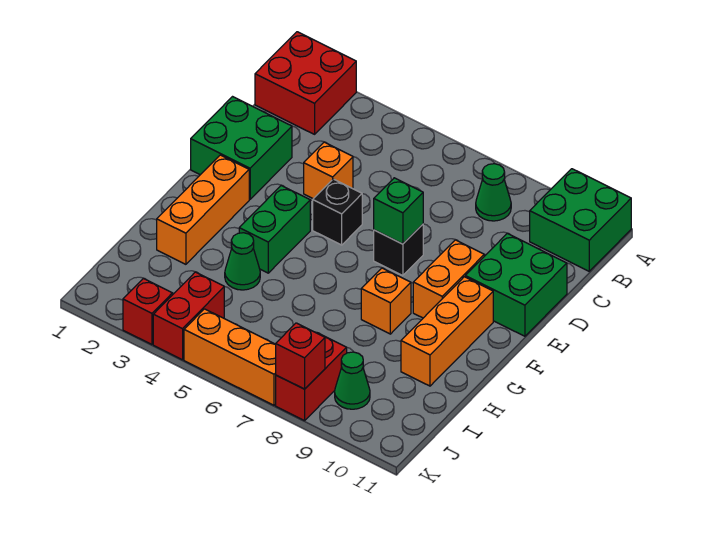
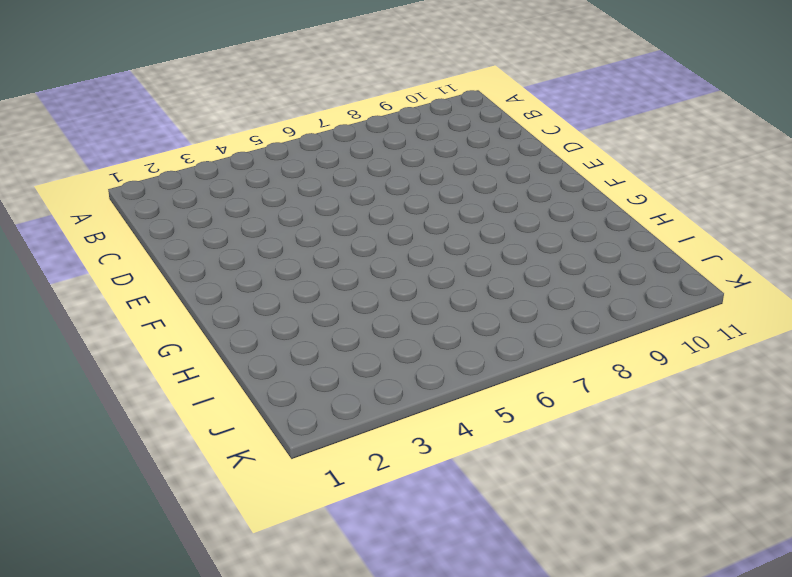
none -> red brick A1:B2 level 1
none -> green brick A10:B11 level 1
none -> green cone B8 level 1

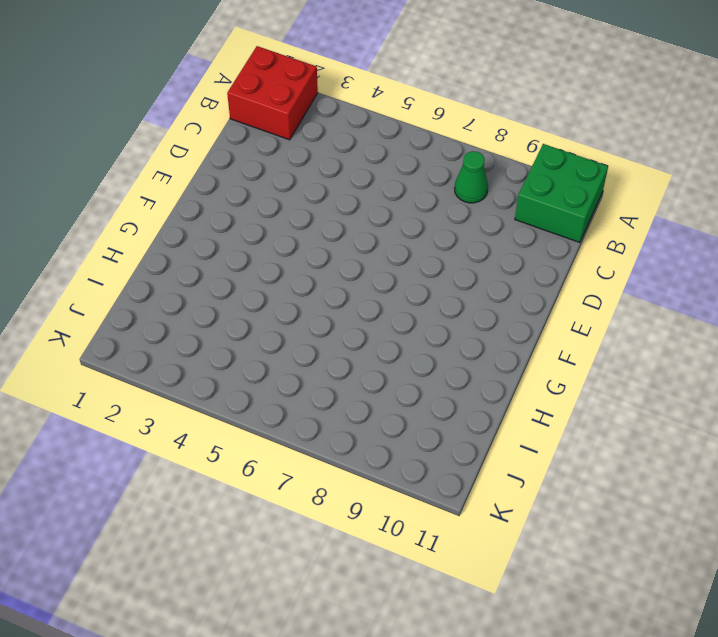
none -> green brick D1:E2 level 1
none -> orange brick D4 level 1
none -> green brick D10:E11 level 1

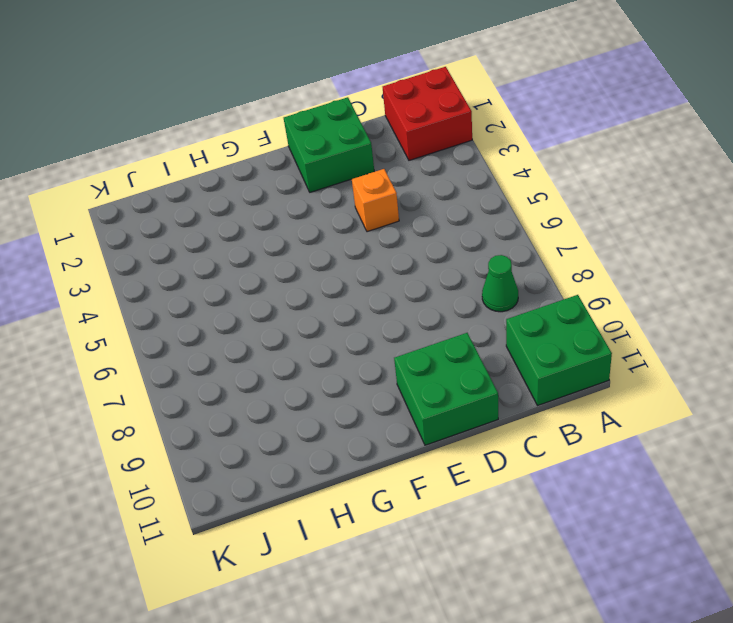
none -> black brick E5 level 1
none -> black brick E7 level 1
none -> orange brick E9:F9 level 1

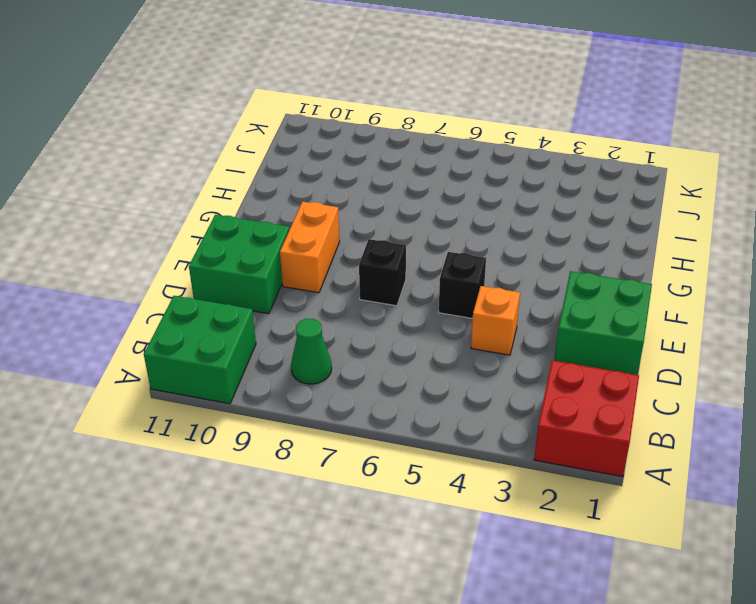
none -> orange brick F2:H2 level 1
none -> green brick F4:G4 level 1
none -> orange brick F10:H10 level 1

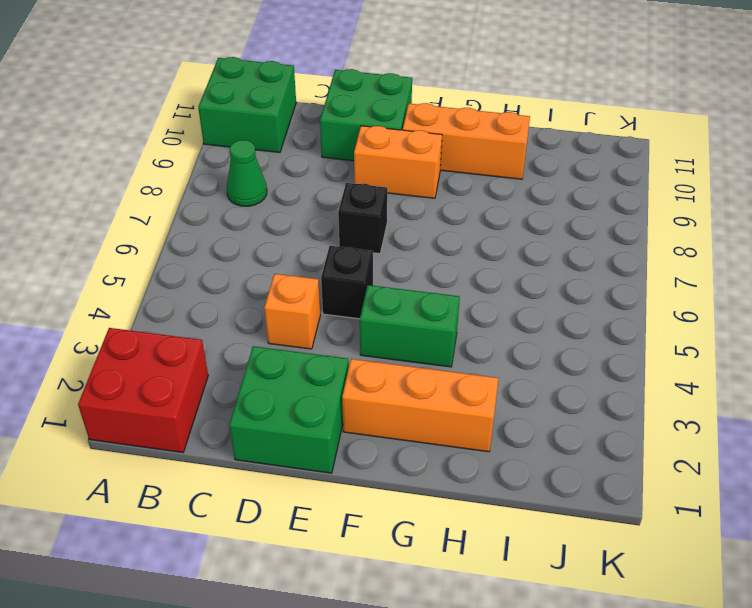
none -> orange brick G8 level 1
none -> green cone H4 level 1
none -> red brick J4:K4 level 1

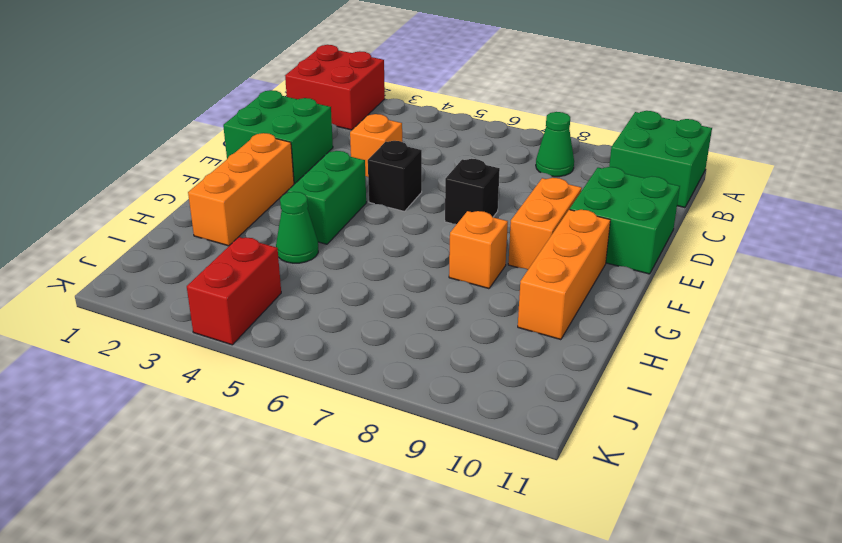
none -> red brick J8:K8 level 1
none -> green cone J9 level 1
none -> red brick K3 level 1

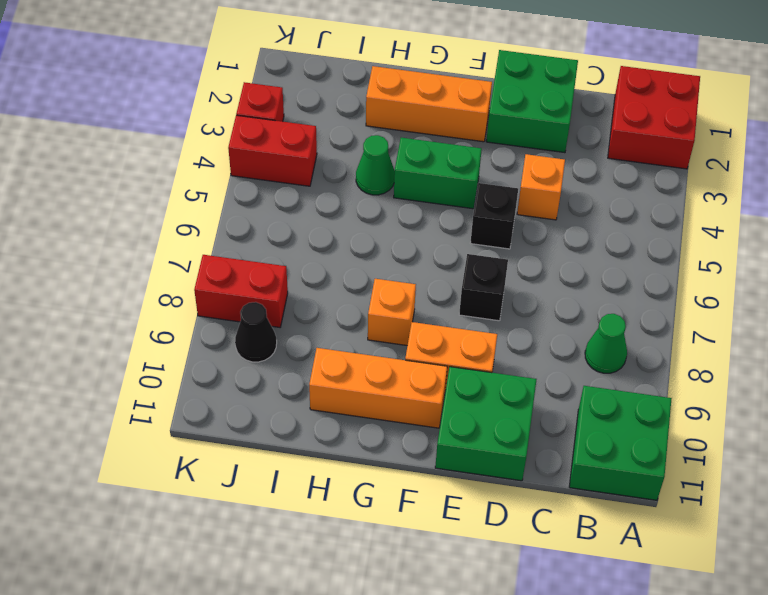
black cone J9 level 1 -> green cone J9 level 1
none -> orange brick K5:K7 level 1
none -> green brick E7 level 2
none -> red brick K8 level 2

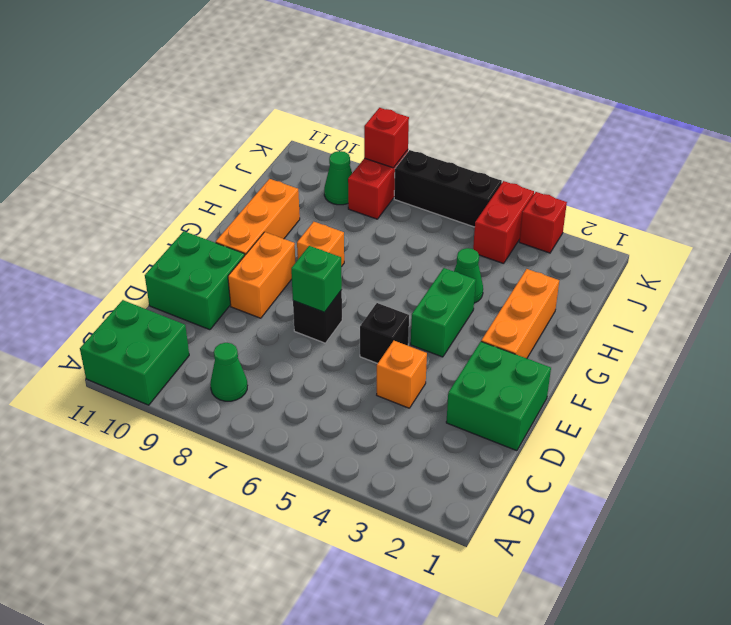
black brick K5:K7 level 1 -> orange brick K5:K7 level 1
none -> red brick A1:B2 level 1

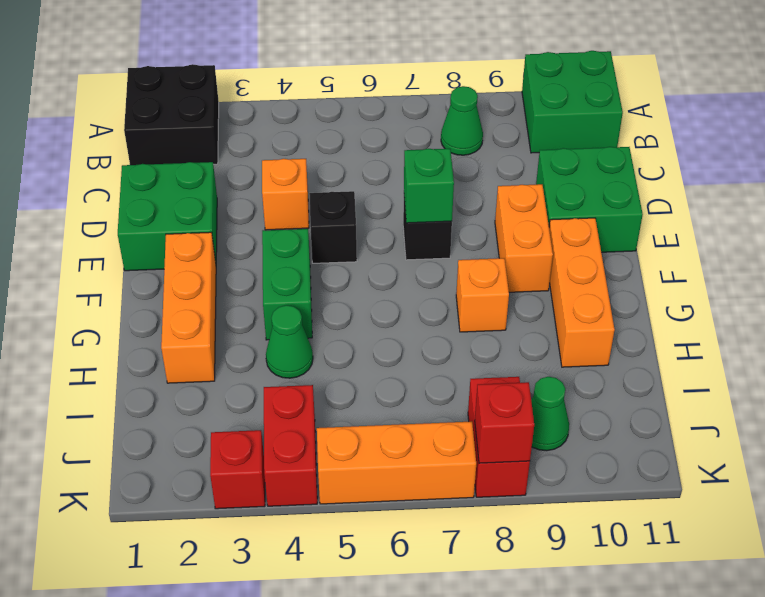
black brick A1:B2 level 1 -> red brick A1:B2 level 1

